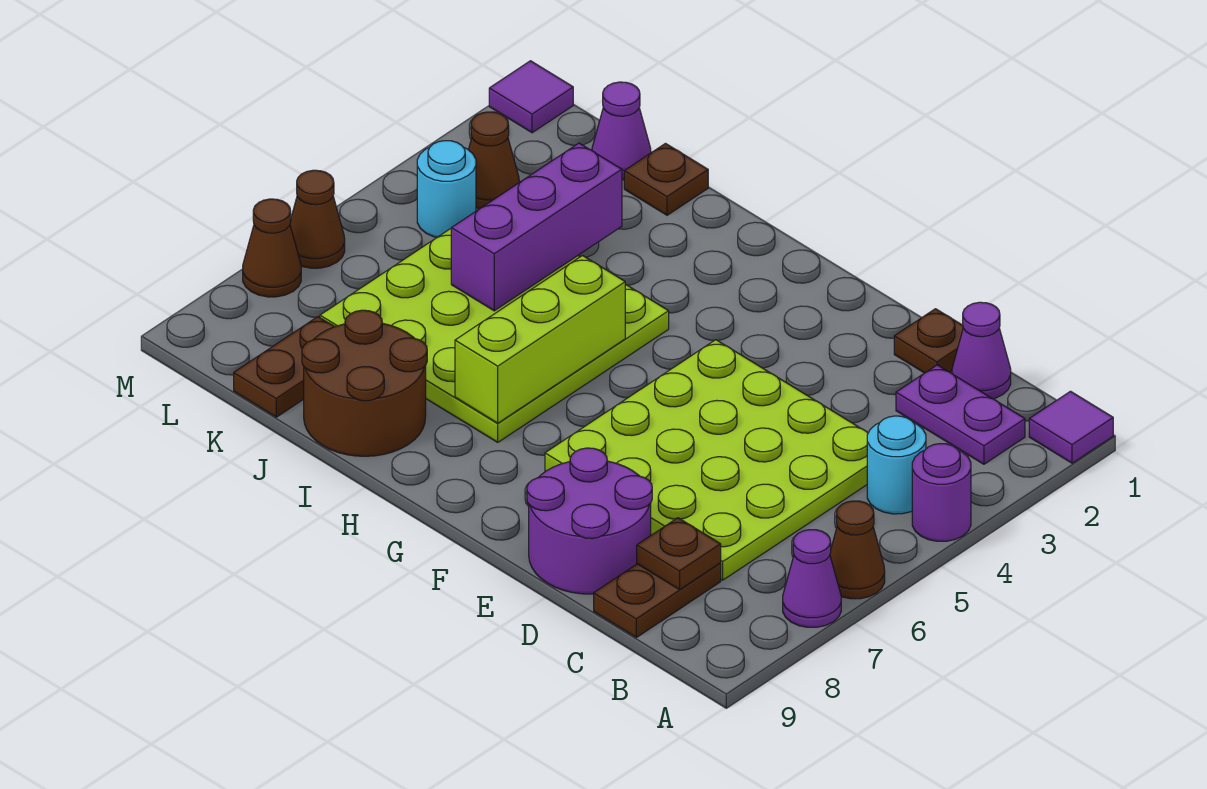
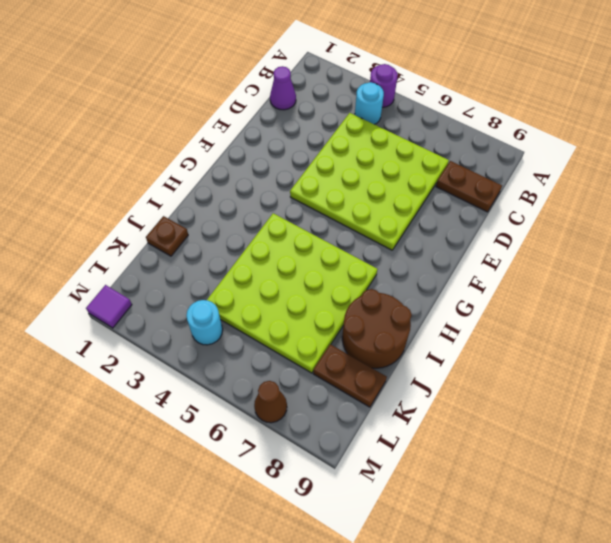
none -> purple tile A1 level 1
none -> brown cone A6 level 1
none -> purple cone A7 level 1

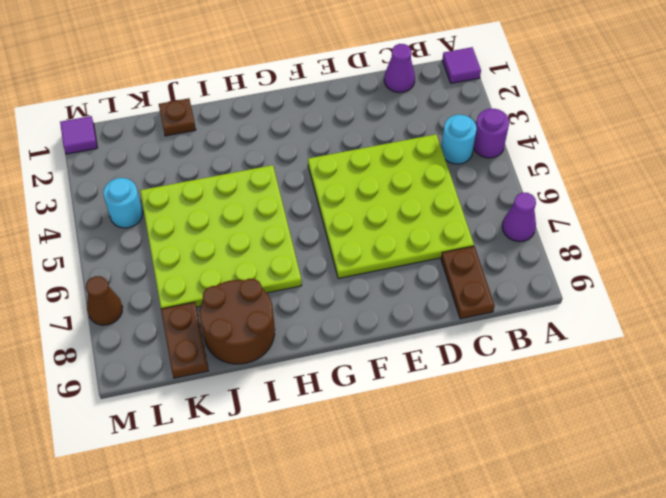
none -> brown cone A6 level 1
none -> purple plate B2:C2 level 1
none -> brown plate D1 level 1

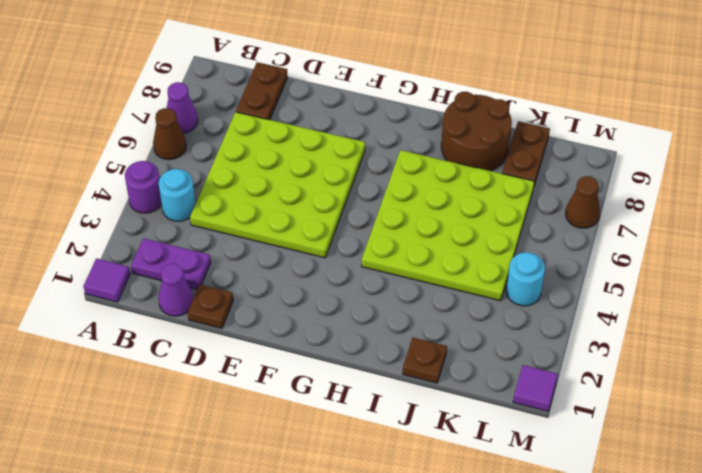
none -> purple round brick D8:E9 level 1
none -> purple cone K1 level 1
none -> brown cone L3 level 1

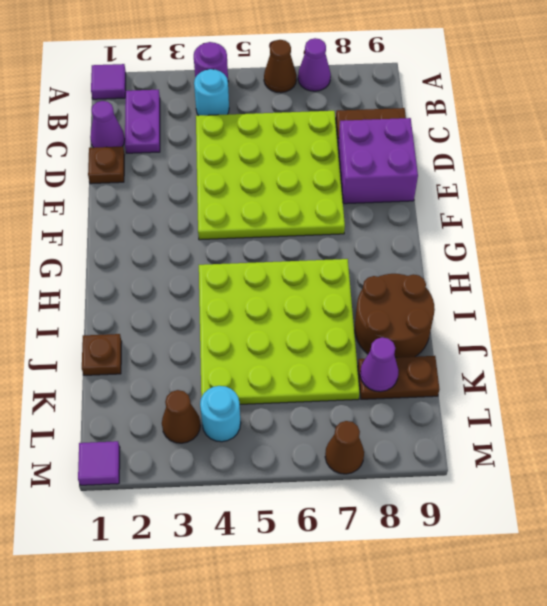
purple brick D8:E9 level 1 -> purple round brick D8:E9 level 1
purple cone K8 level 2 -> purple cone K1 level 1
none -> brown cone M6 level 1
none -> brown plate C8 level 2
none -> lime brick H5:H7 level 2

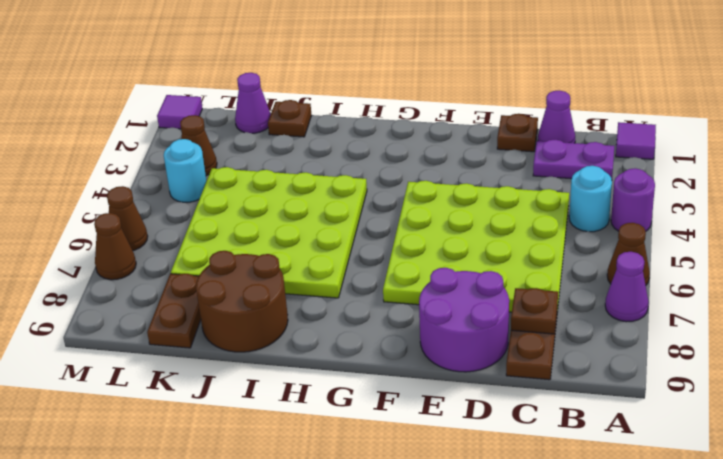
none -> lime brick H5:H7 level 2
none -> purple brick J3:J5 level 2

